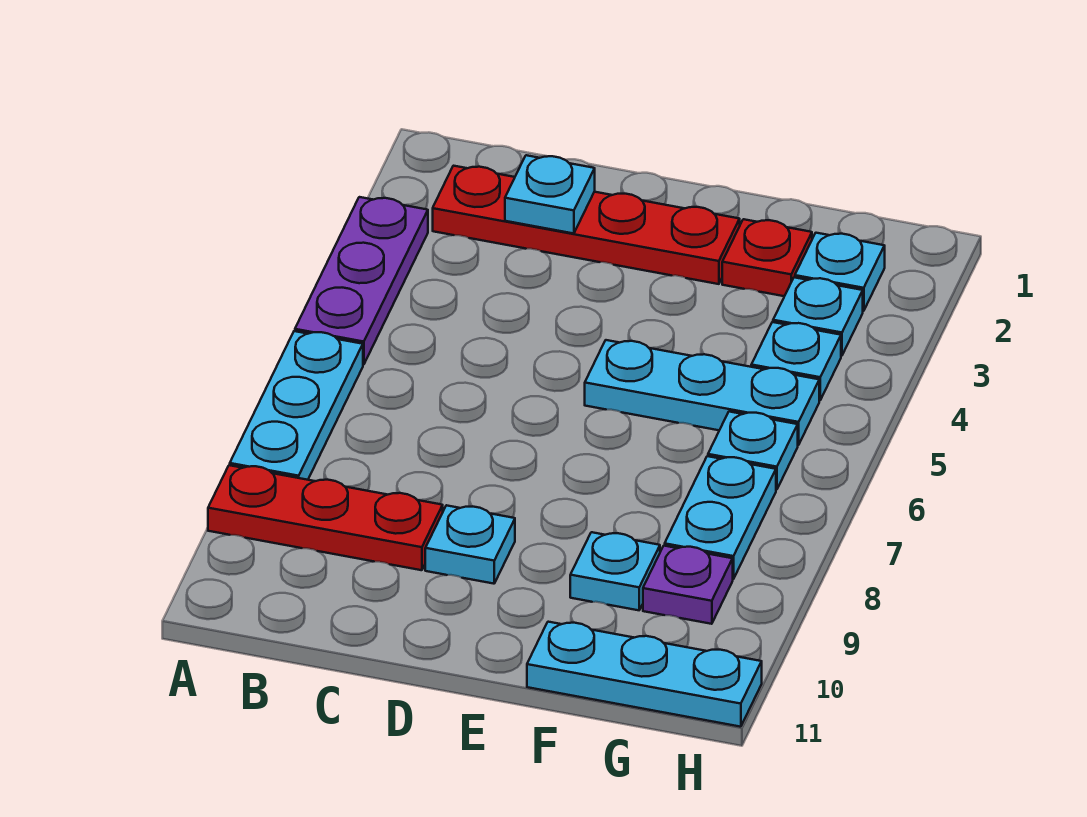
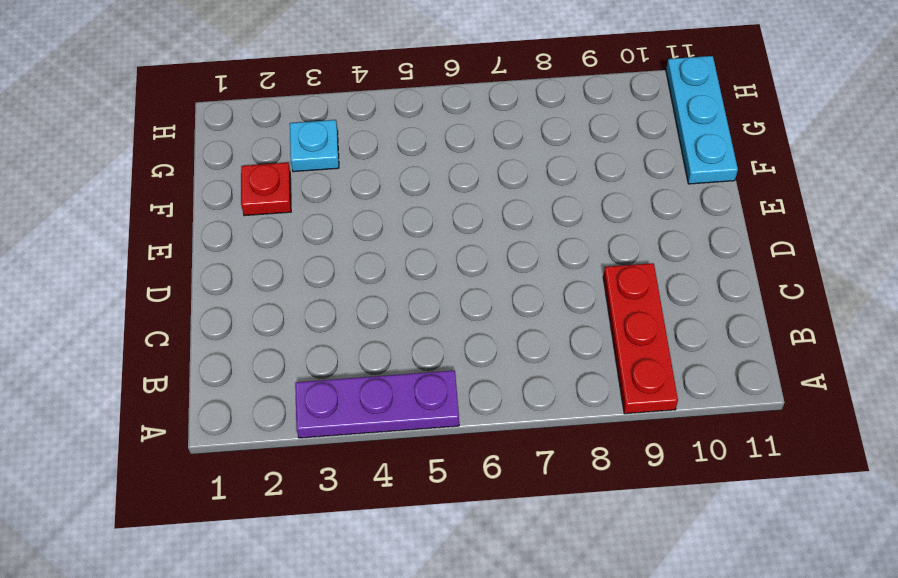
none -> cyan plate A6:A8 level 1
none -> red plate B2:E2 level 1
none -> cyan plate D9 level 1

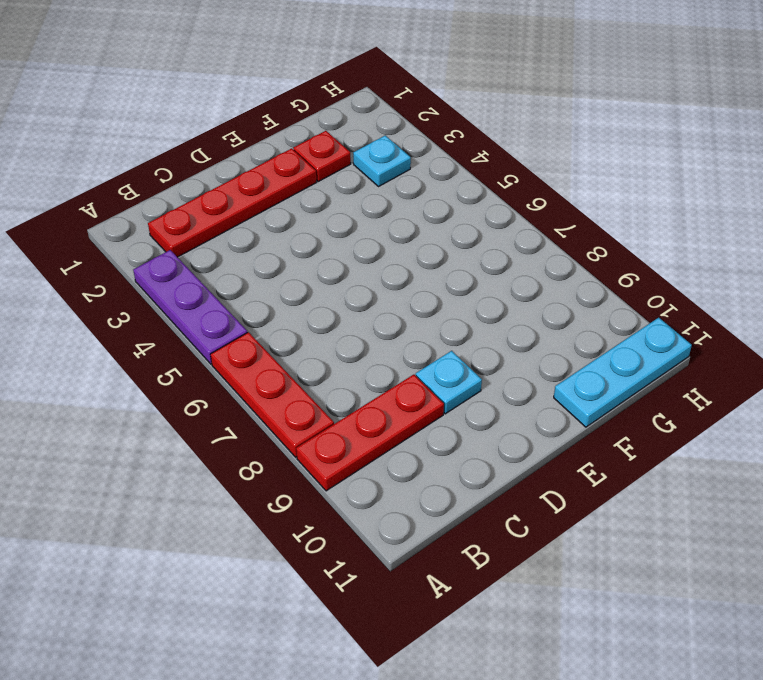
red plate A6:A8 level 1 -> cyan plate A6:A8 level 1
none -> cyan plate E5:G5 level 1
none -> cyan plate F9 level 1
none -> cyan plate G2 level 1

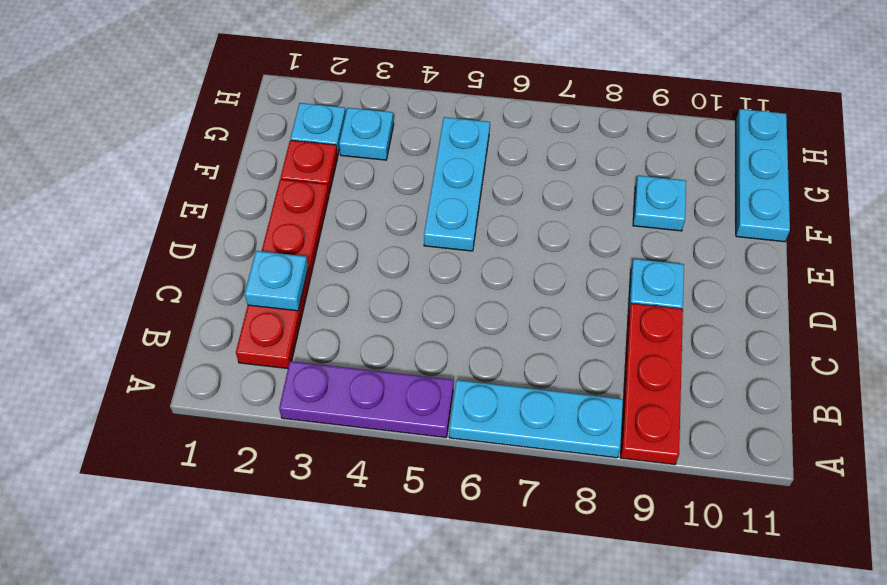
none -> cyan plate G4 level 1
none -> cyan plate G6 level 1
none -> cyan plate G7:G8 level 1

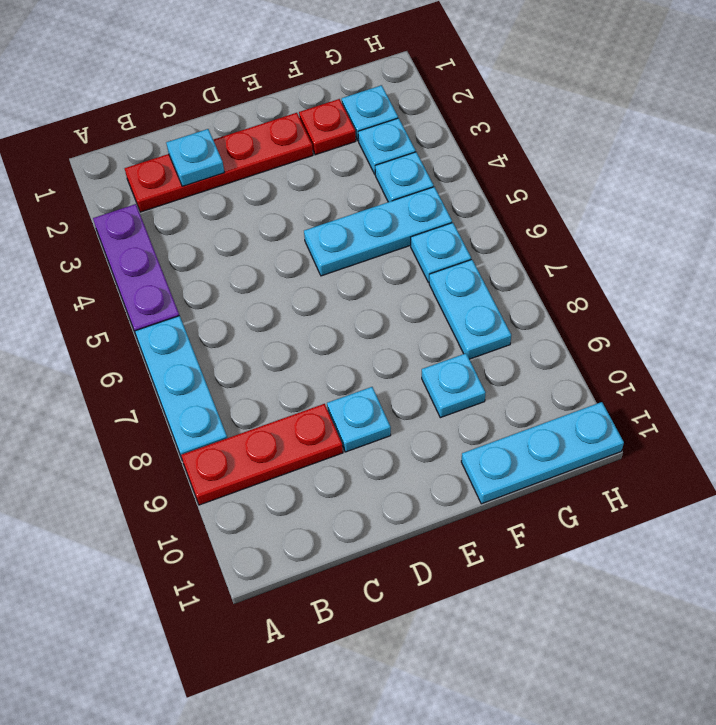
none -> purple plate G9 level 1

